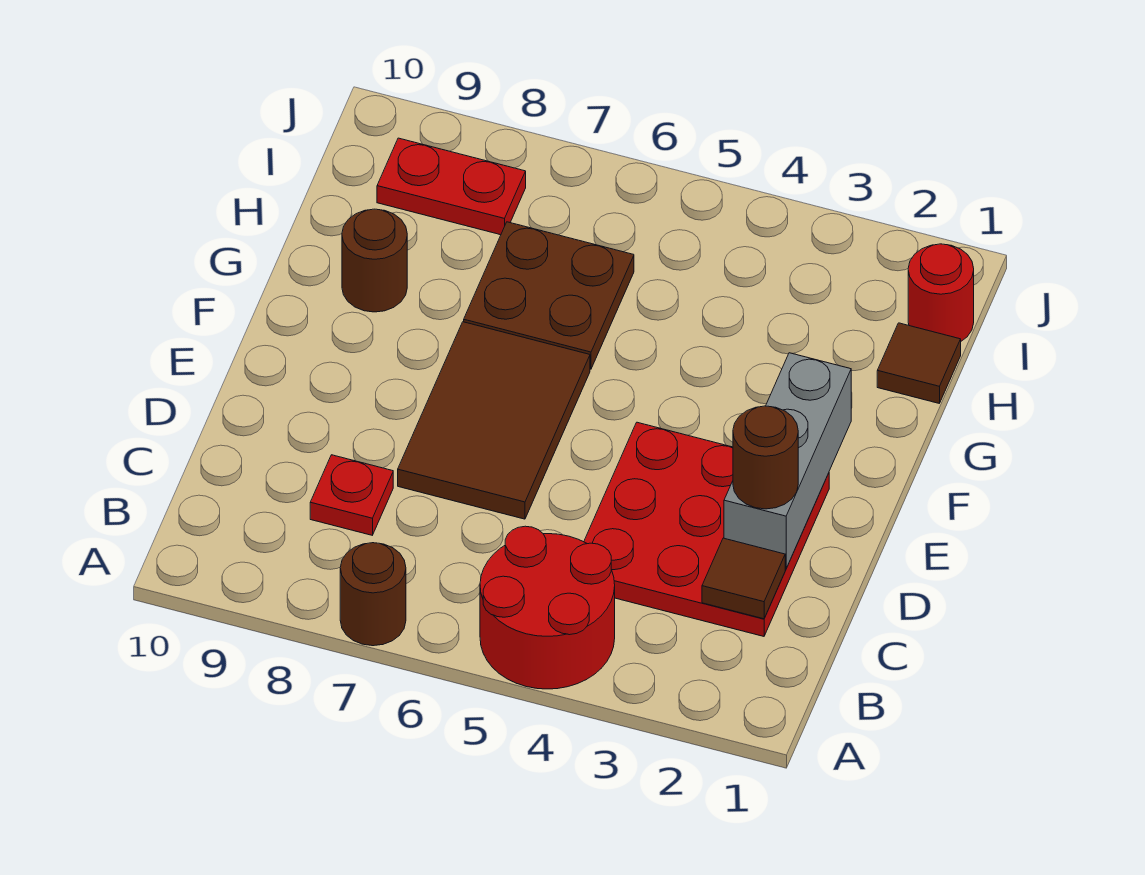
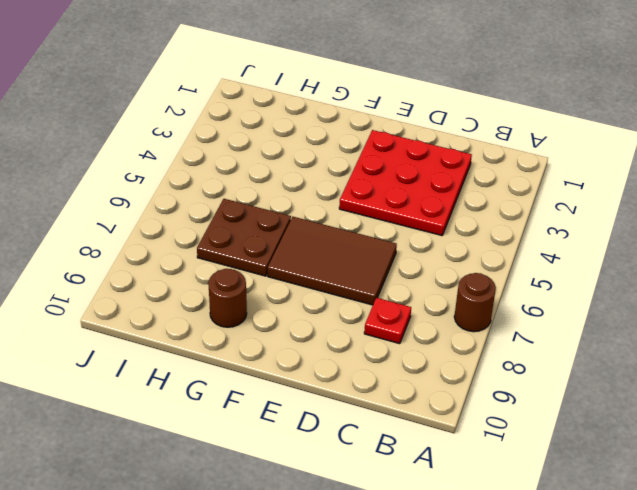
none -> red round brick A4:B5 level 1
none -> brown tile H1 level 1
none -> red round brick I1 level 1

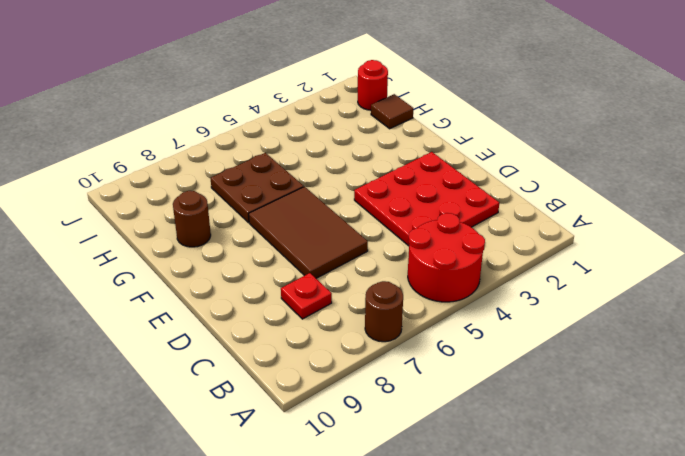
none -> red plate I8:I9 level 1
none -> brown tile C2 level 2
none -> grey brick D2:F2 level 2

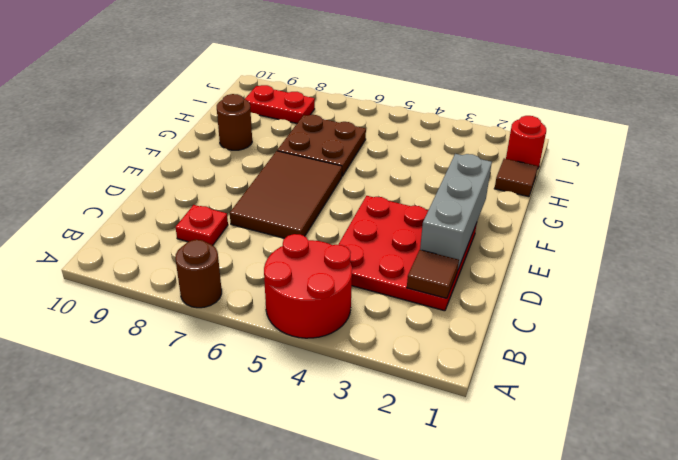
none -> brown round brick D2 level 3

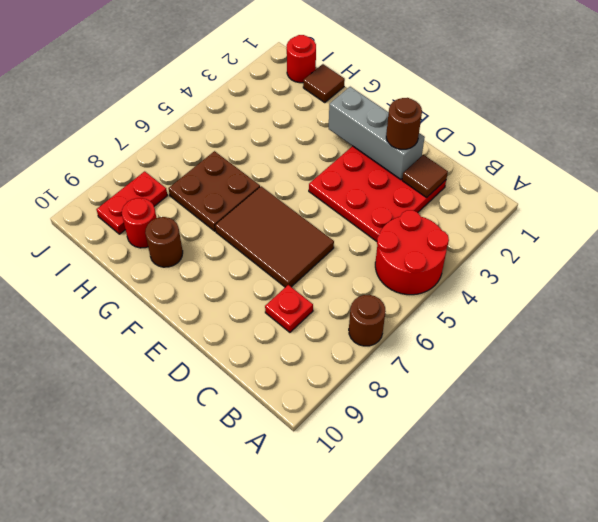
red round brick H9 level 1 -> none

